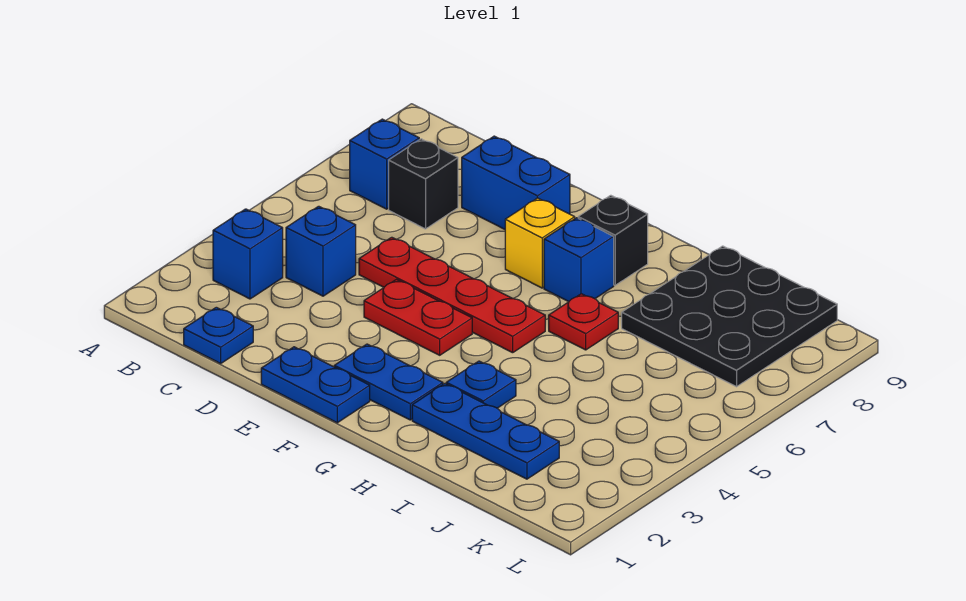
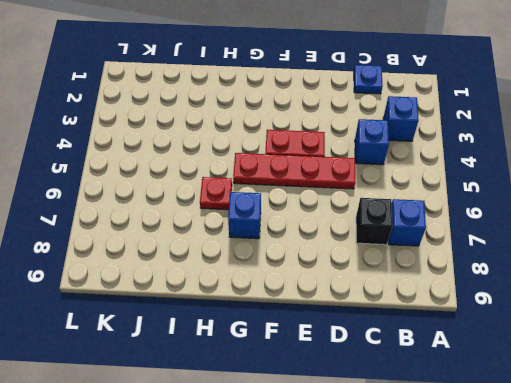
none -> blue brick D8:E8 level 1
none -> blue plate E1:F1 level 1
none -> blue plate F2:G2 level 1

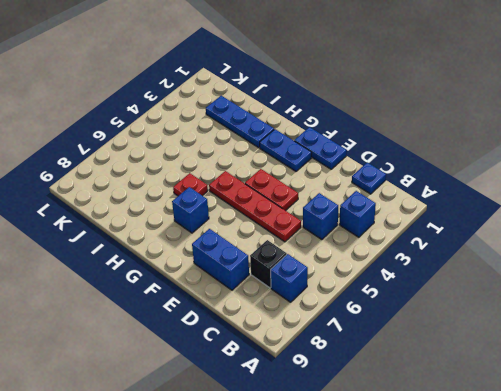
none -> yellow brick F7 level 1
none -> black brick G8 level 1
none -> blue plate H3 level 1

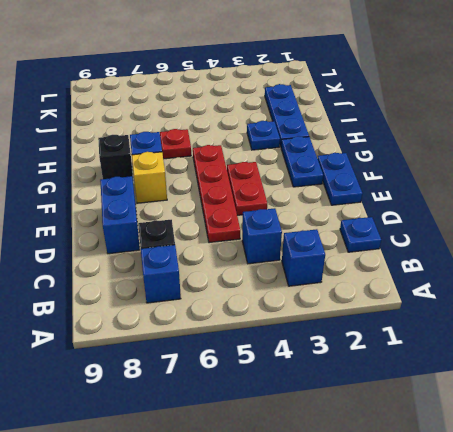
none -> black plate I7:K9 level 1

